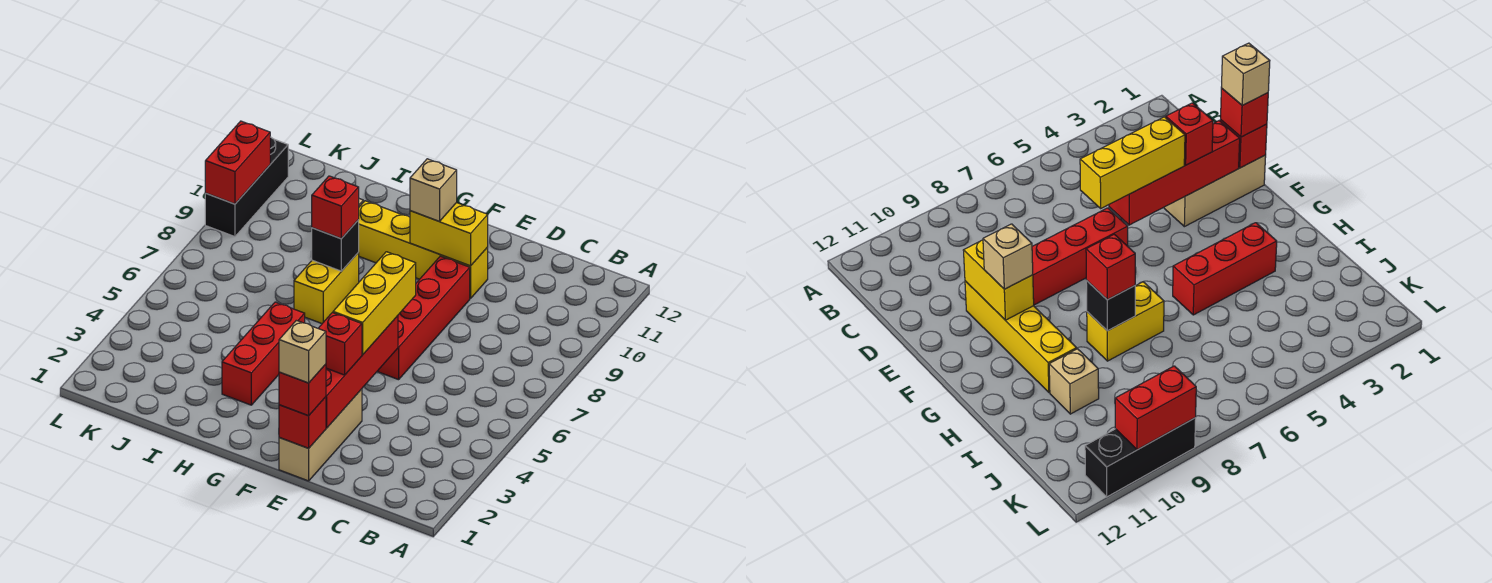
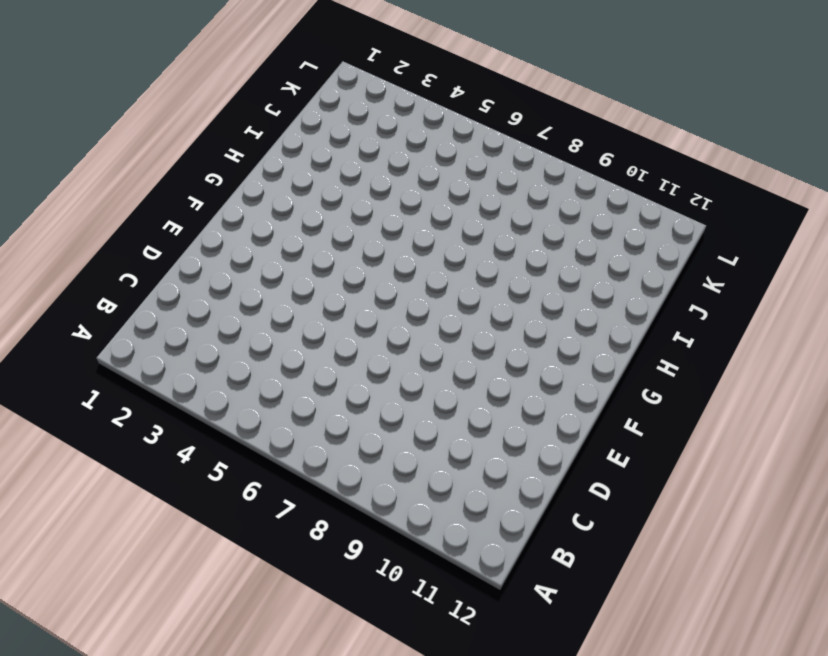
none -> tan brick E1:E3 level 1
none -> red brick E6:E9 level 1
none -> yellow brick E10:H10 level 1

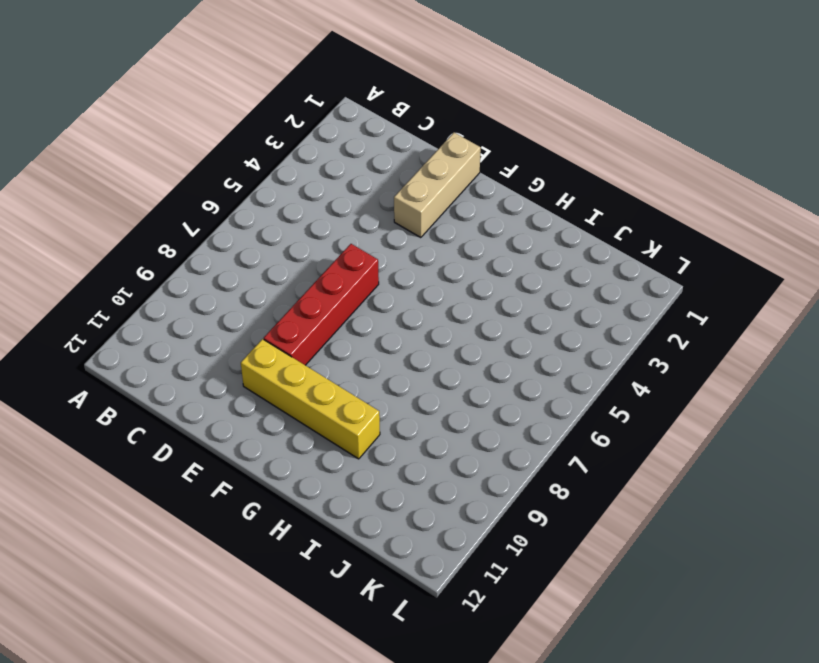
none -> red brick H3:H5 level 1
none -> yellow brick H7:H8 level 1
none -> tan brick I10 level 1

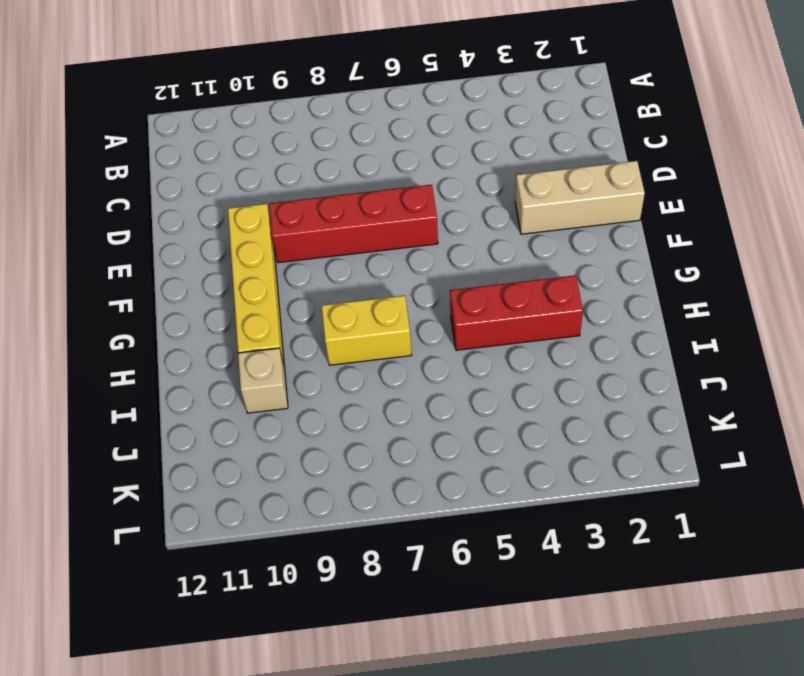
none -> black brick L9:L11 level 1
none -> red brick E1 level 2
none -> red brick E2:E5 level 2

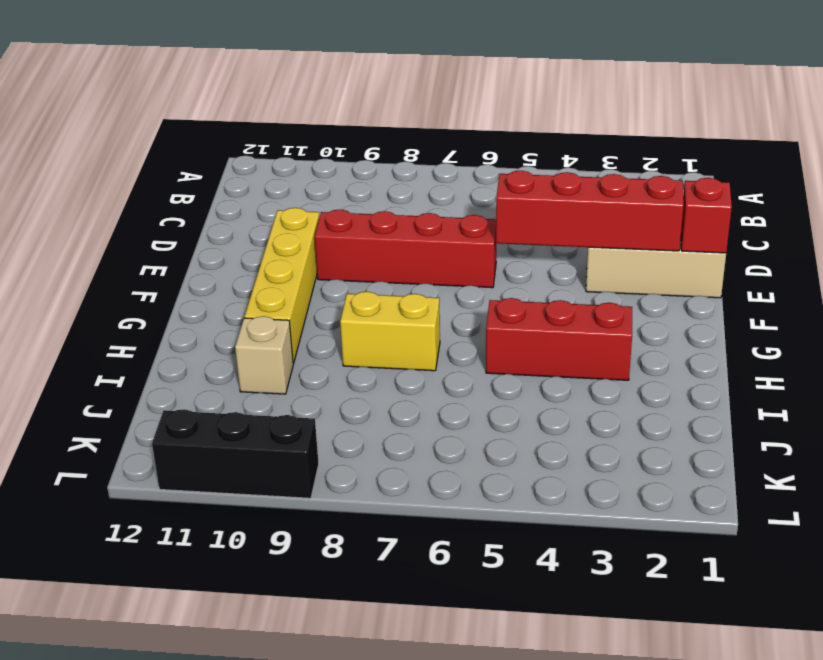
none -> yellow brick E10:F10 level 2
none -> black brick H8 level 2
none -> red brick L9:L10 level 2

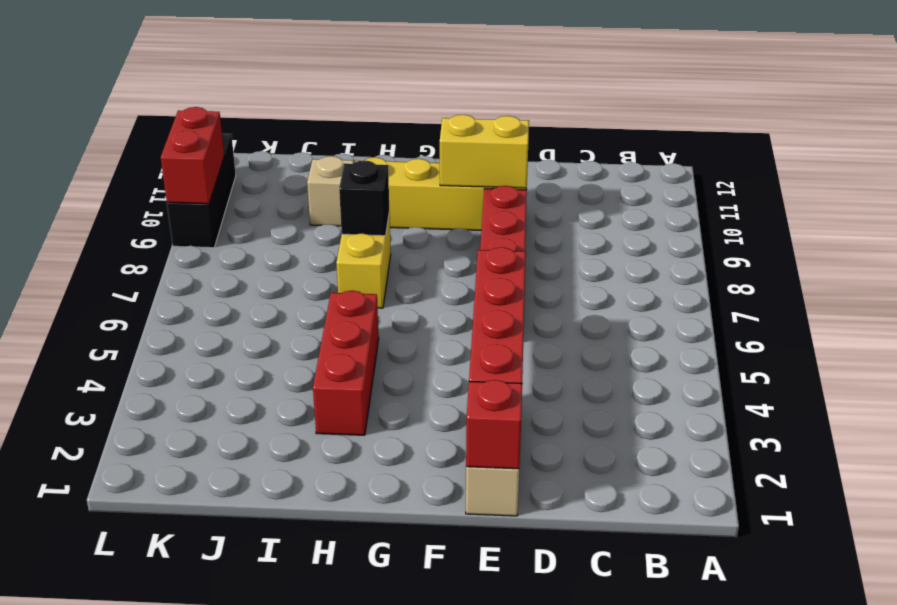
none -> red brick E1 level 3
none -> red brick E3 level 3
none -> yellow brick E4:E6 level 3

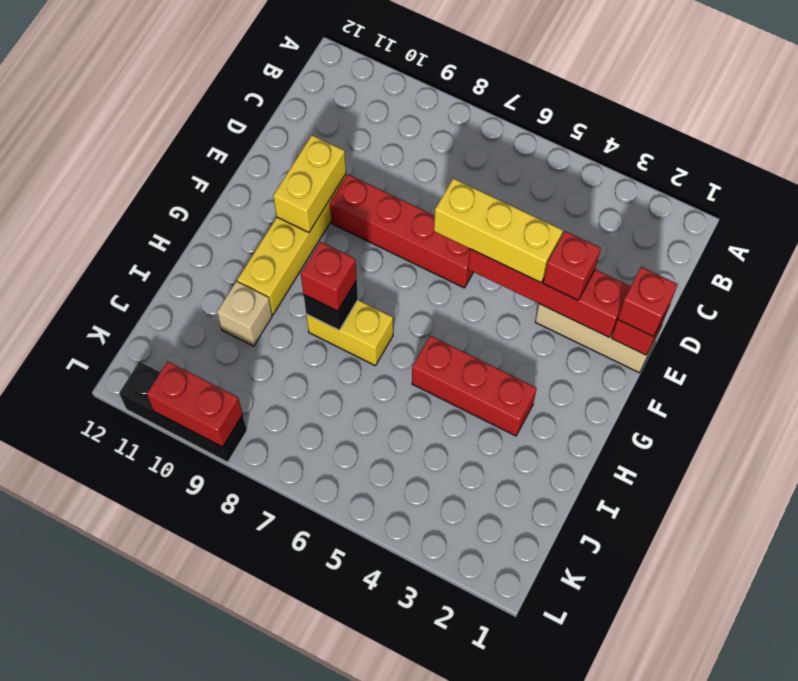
none -> tan brick F10 level 3
none -> tan brick E1 level 4

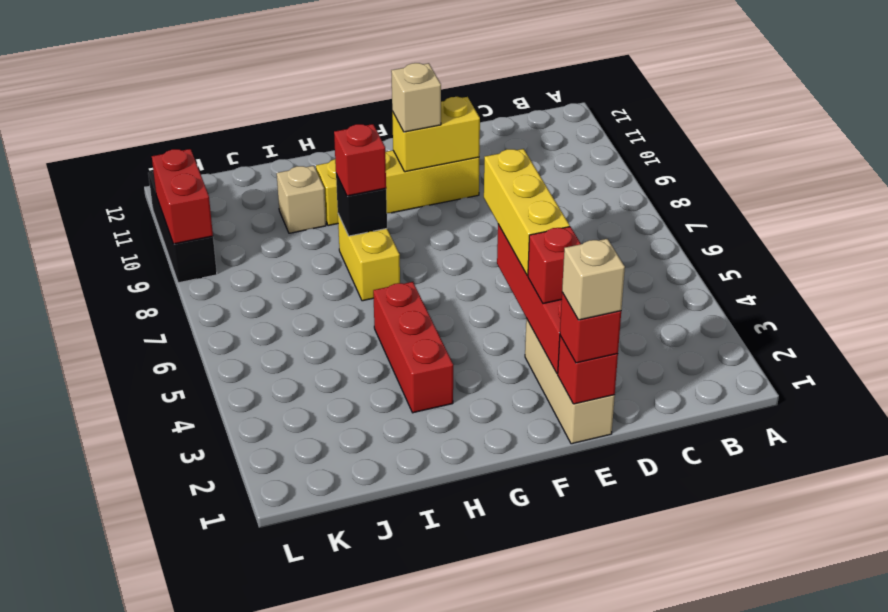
none -> red brick E6:E9 level 1

